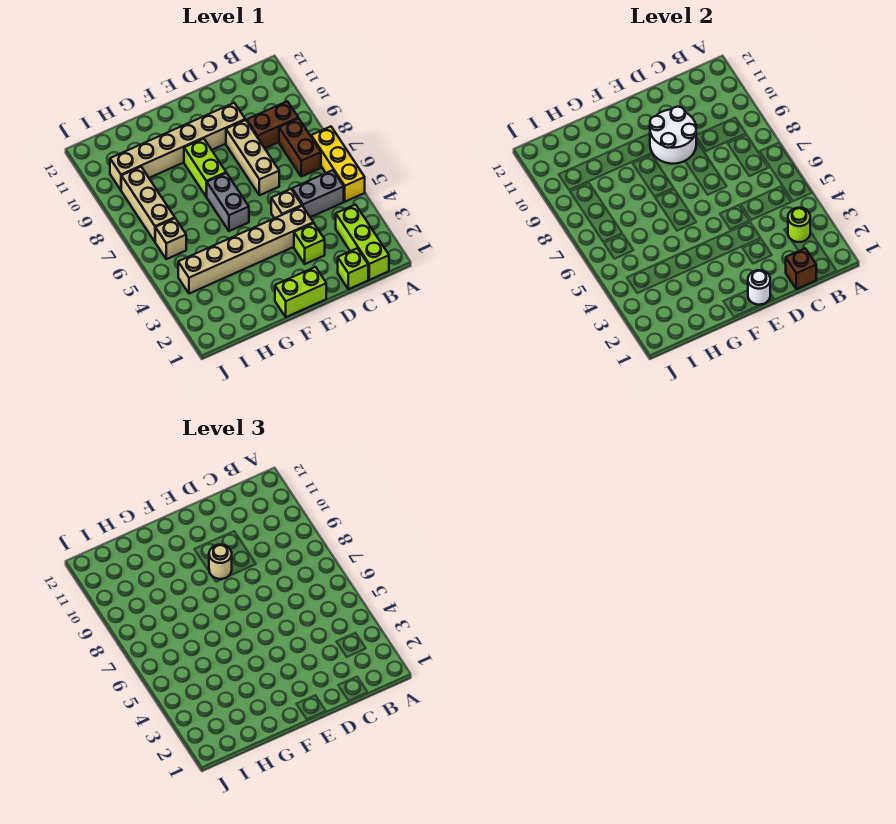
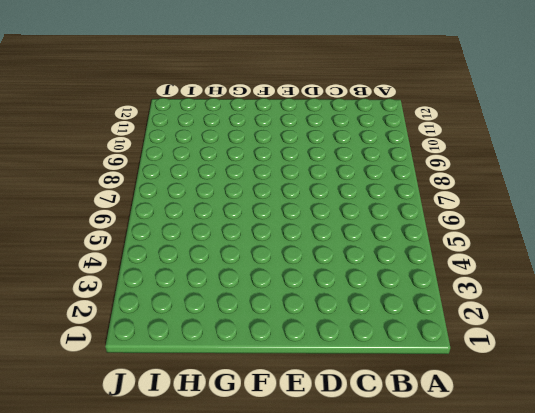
none -> yellow brick A5:A7 level 1
none -> lime brick B1:B3 level 1
none -> grey brick B5:C5 level 1

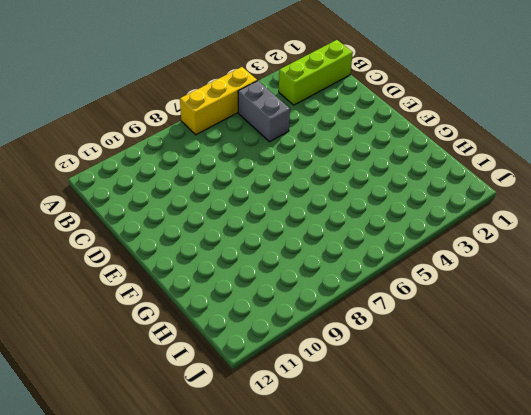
none -> brown brick B7:B8 level 1
none -> brown brick B9:C9 level 1
none -> lime brick C1 level 1

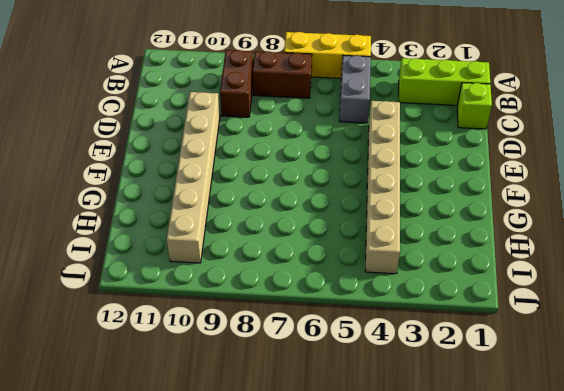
none -> lime brick D3 level 1
none -> tan brick D5 level 1
none -> tan brick D7:D9 level 1

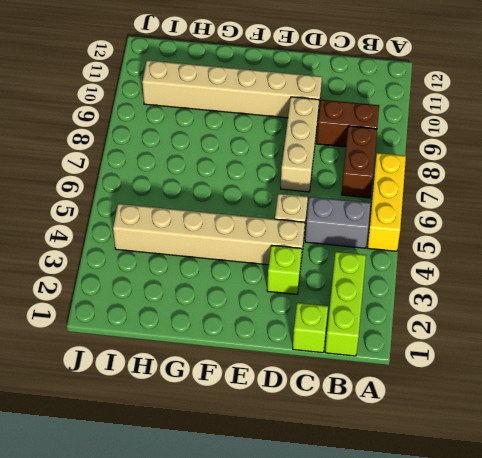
none -> lime brick E1:F1 level 1
none -> grey brick F6:F7 level 1
none -> lime brick F8:F9 level 1

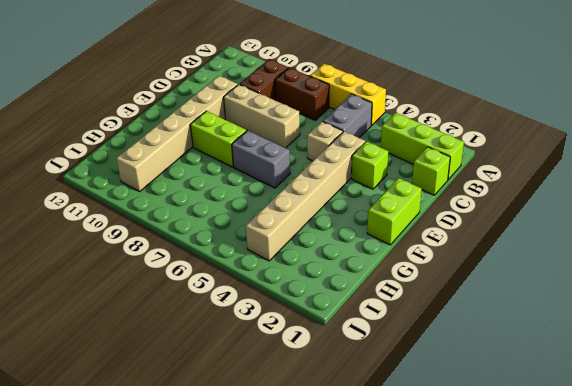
none -> tan brick I6 level 1
none -> tan brick I7:I9 level 1
none -> lime round brick B3 level 2

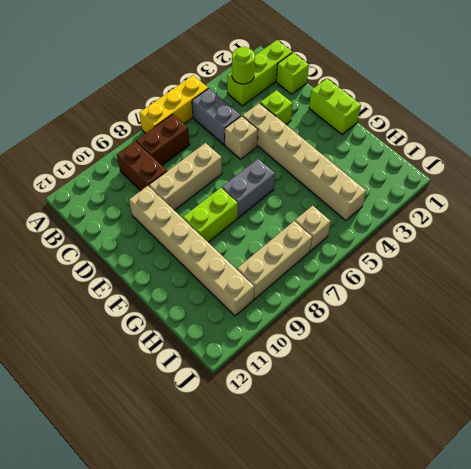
none -> brown brick C1 level 2
none -> white round brick D9:E10 level 2
none -> white round brick E1 level 2

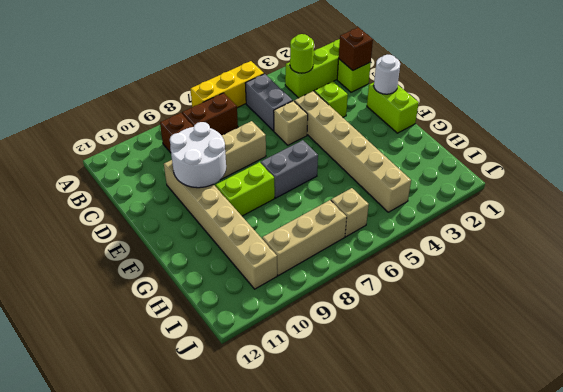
none -> tan round brick E9 level 3

